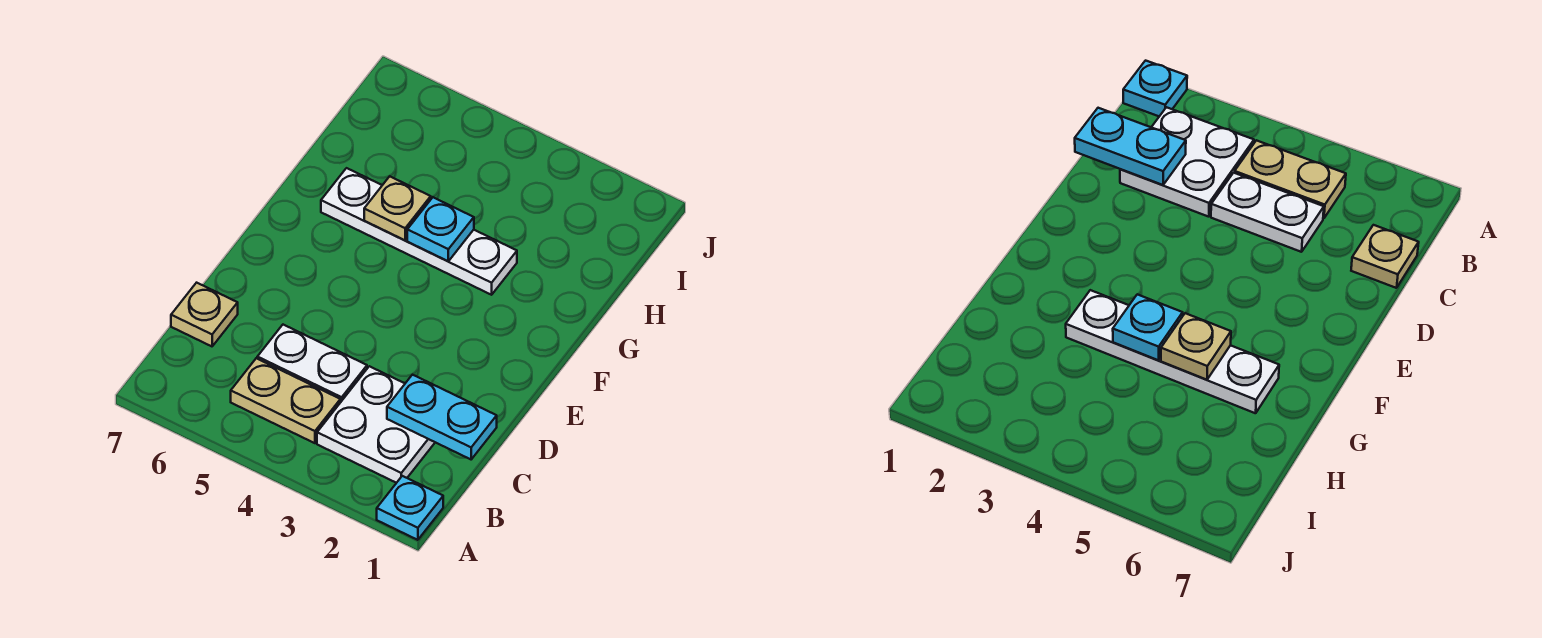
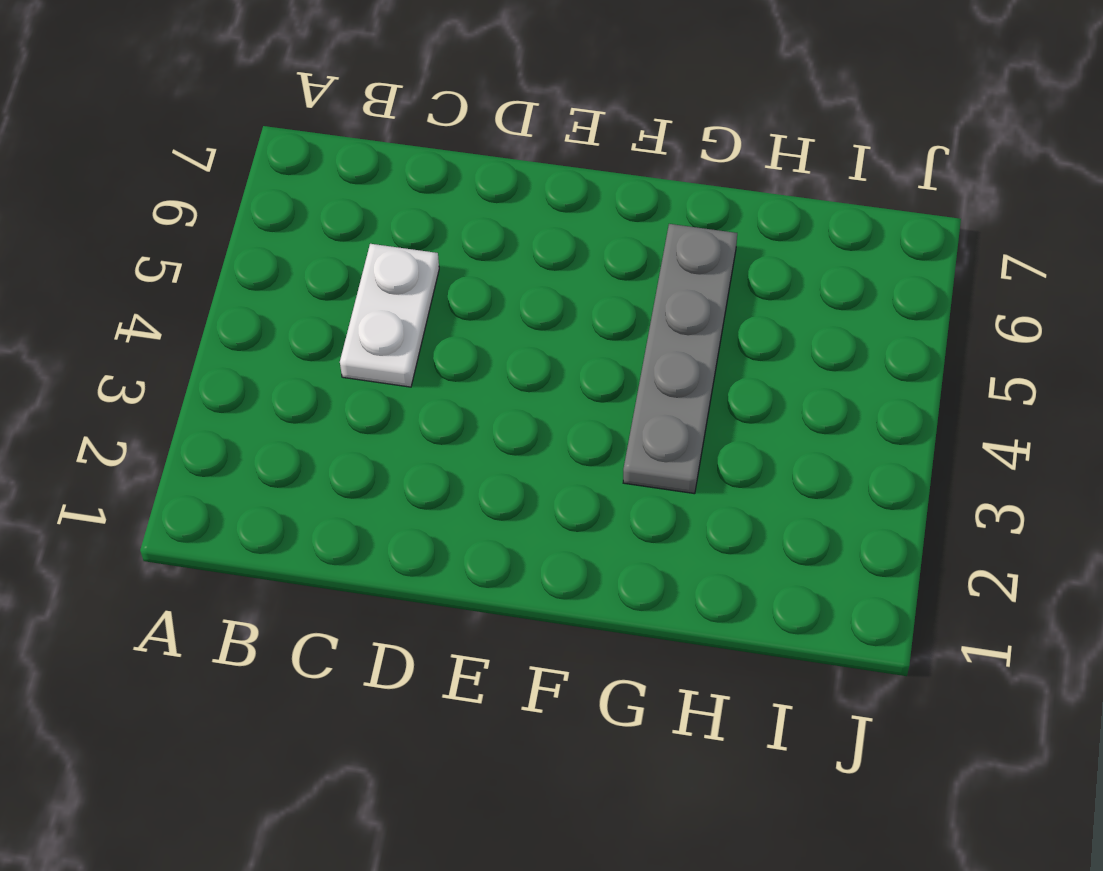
grey plate G3:G6 level 1 -> white plate G3:G6 level 1
none -> cyan plate A1 level 1
none -> white plate B2:C3 level 1

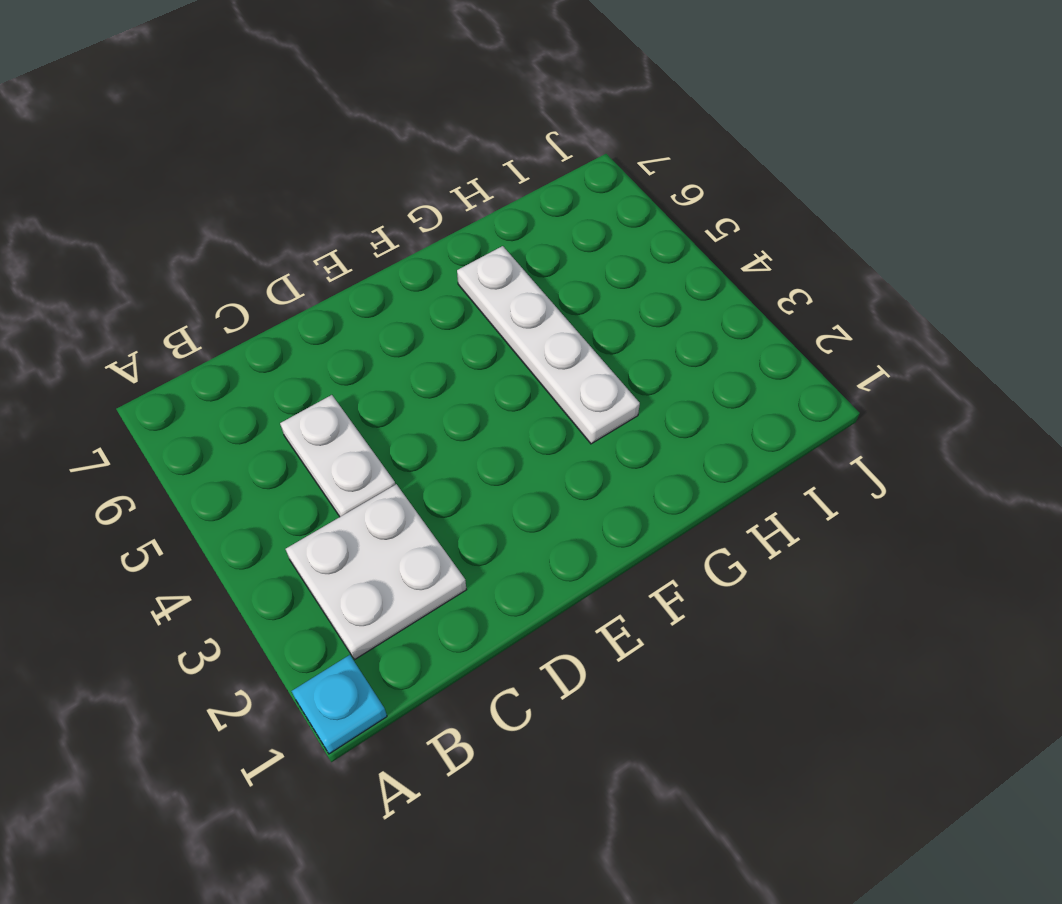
none -> tan plate B4:B5 level 1
none -> tan plate C7 level 1

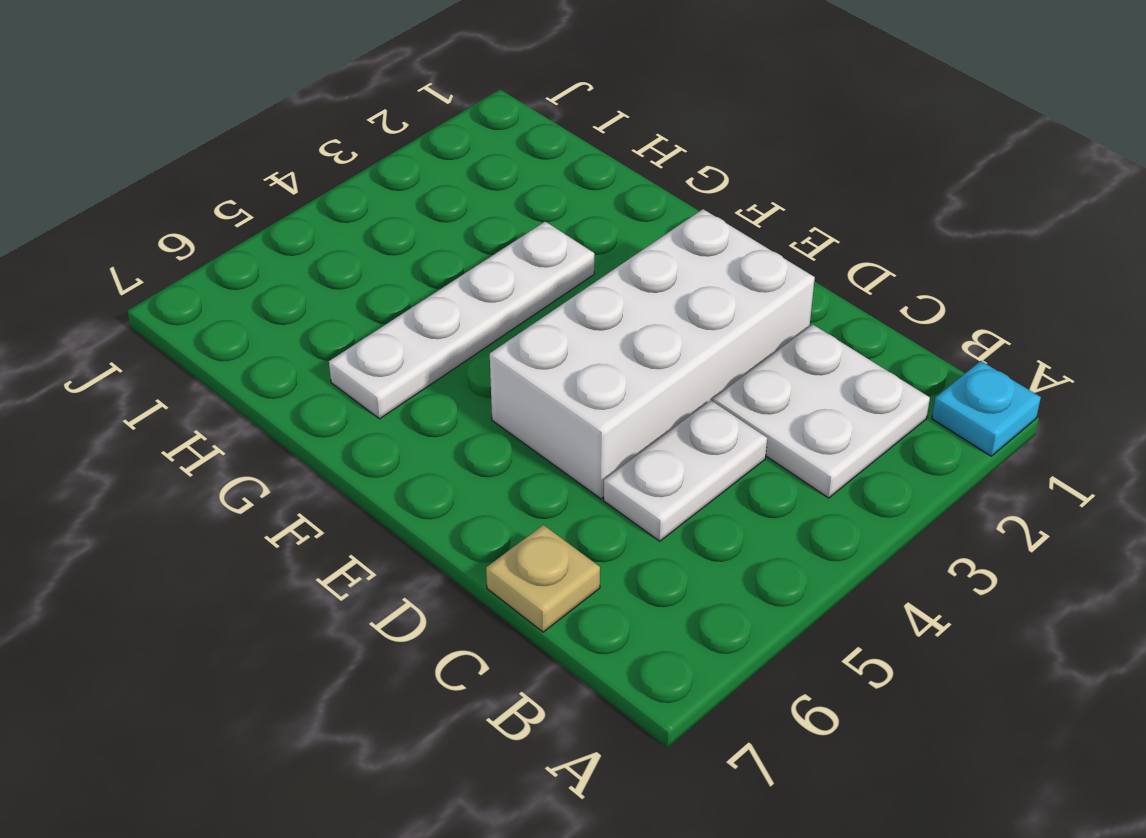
white brick D2:E5 level 1 -> none
none -> tan plate B4:B5 level 1
none -> cyan plate C1:C2 level 2

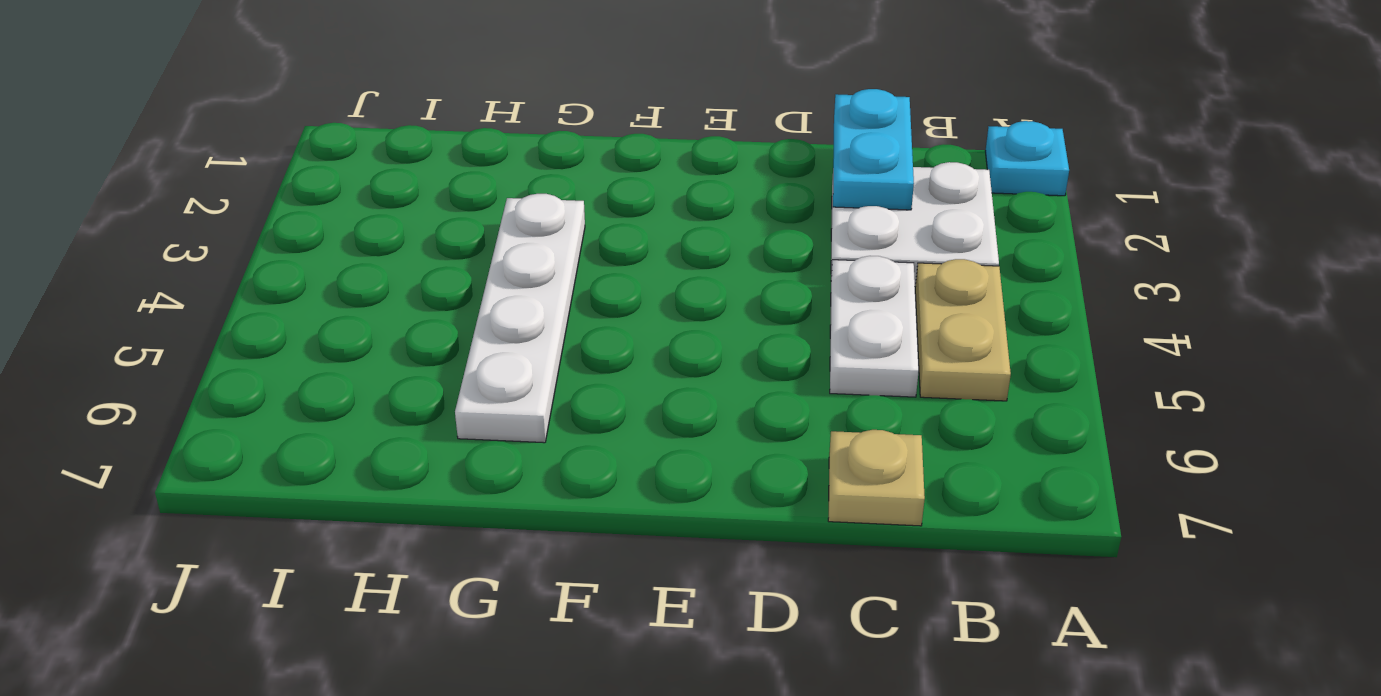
none -> cyan plate G4 level 2
none -> tan plate G5 level 2

